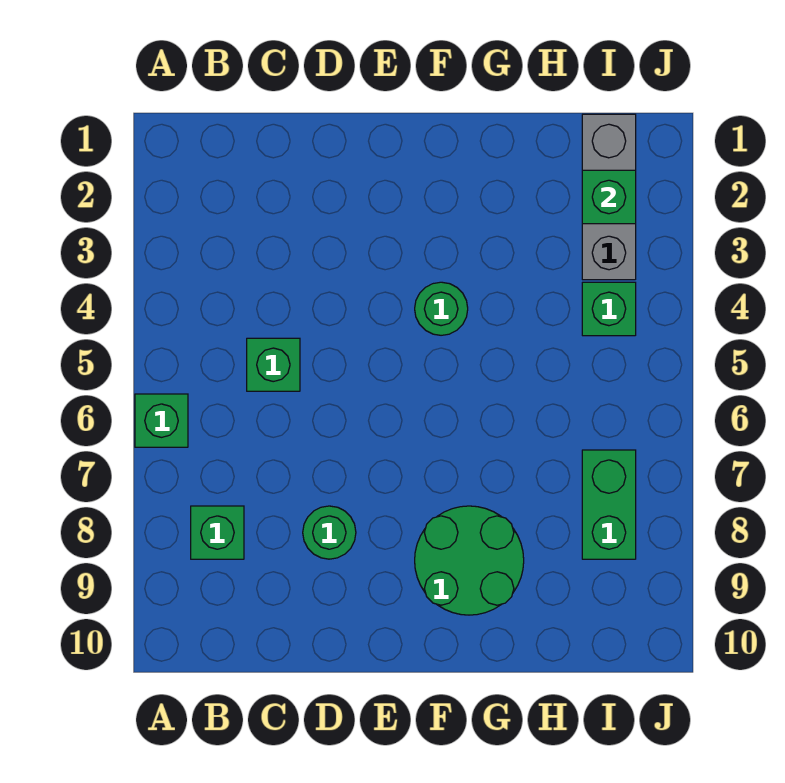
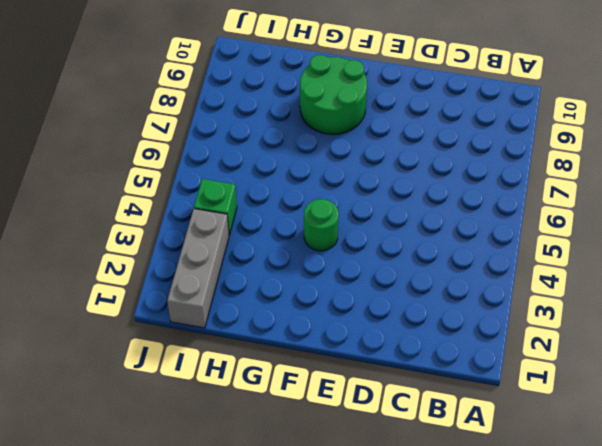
none -> green brick A6 level 1
none -> green brick B8 level 1

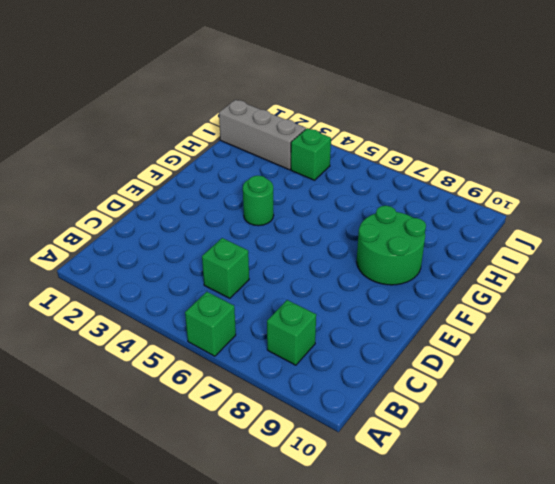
none -> green round brick D8 level 1
none -> green brick I7:I8 level 1

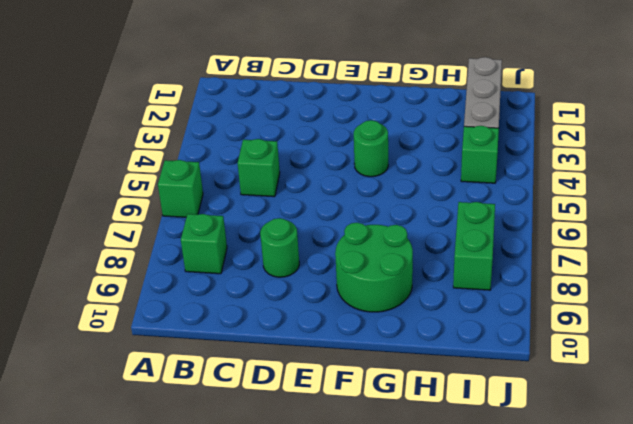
none -> green brick I2 level 2

